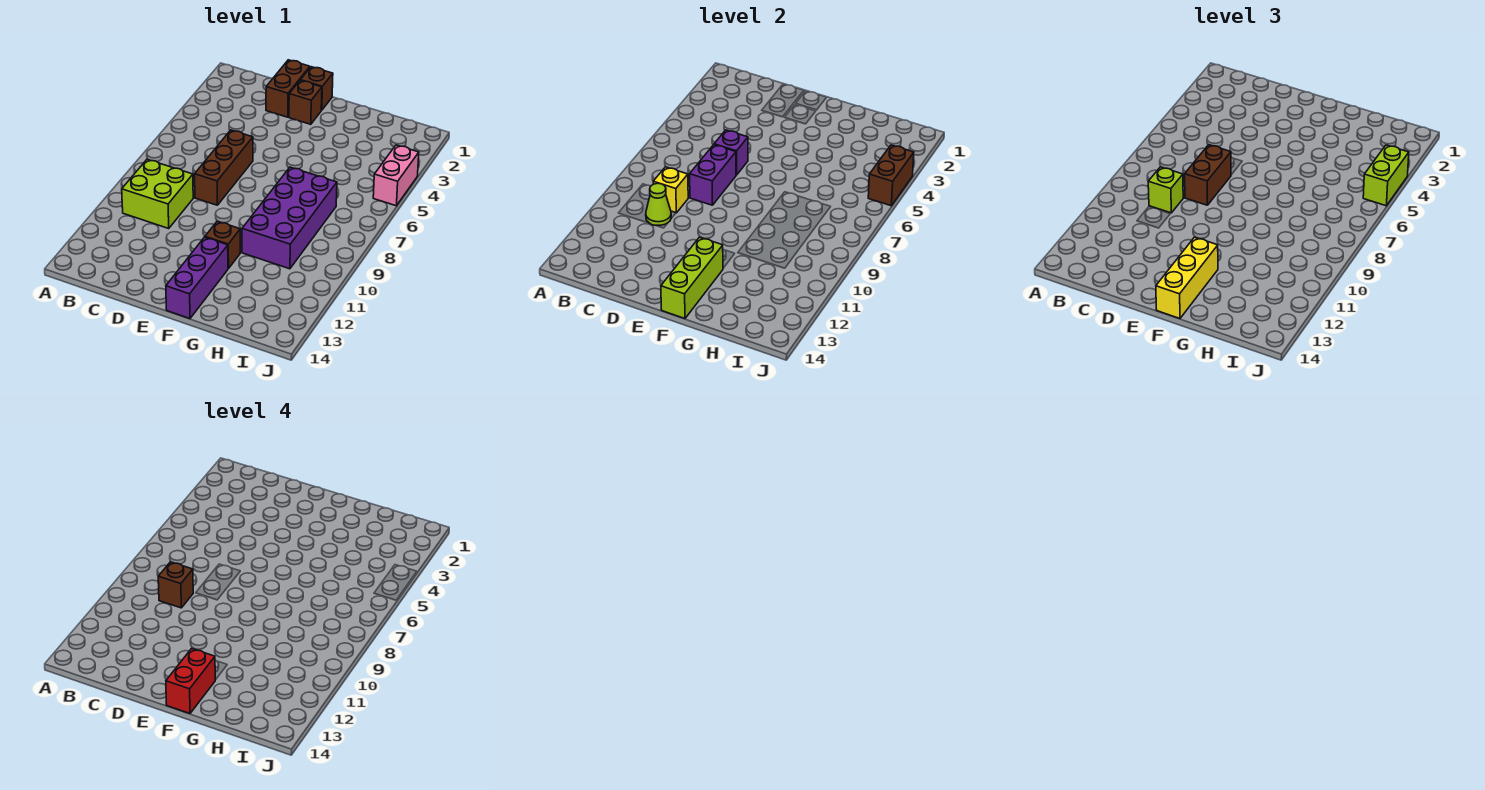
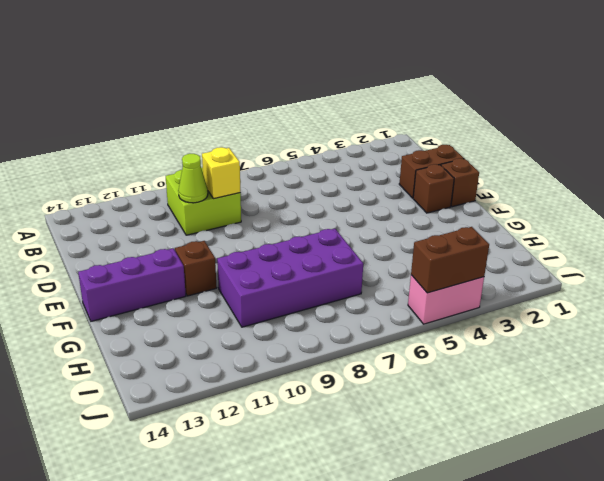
none -> brown brick D6:D8 level 1
none -> purple brick D6 level 2
none -> purple brick D7:D8 level 2

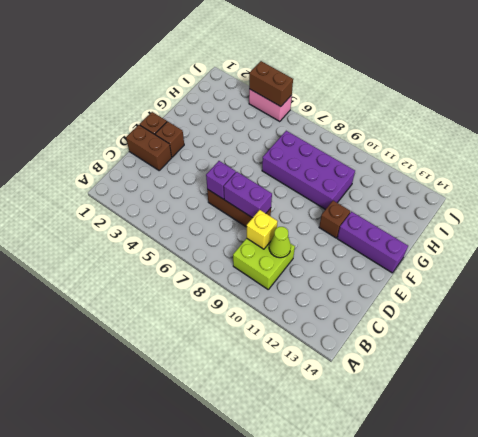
none -> lime brick F12:F14 level 2
none -> lime brick C9 level 3
none -> brown brick D7:D8 level 3

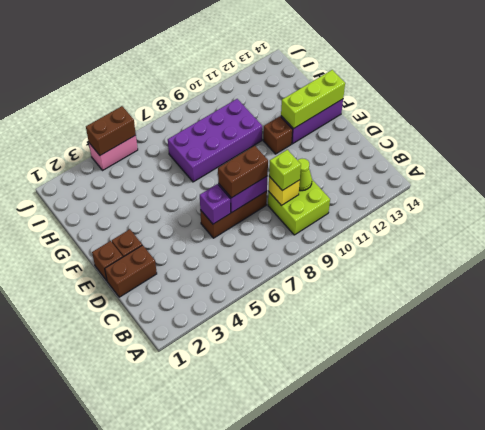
none -> yellow brick F12:F14 level 3
none -> lime brick J4:J5 level 3
none -> brown brick C9 level 4

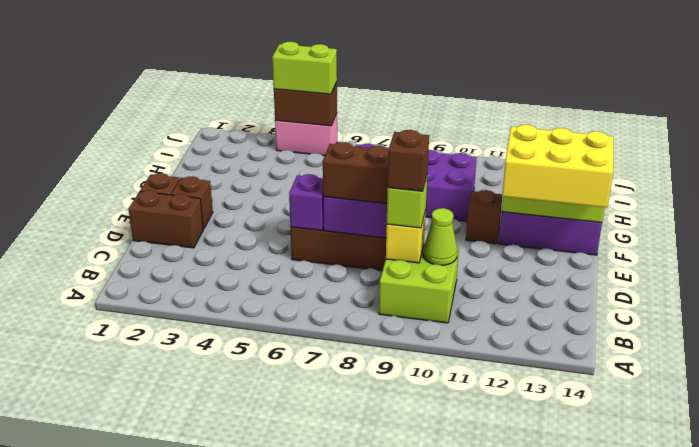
yellow brick E12:F14 level 3 -> yellow brick F12:F14 level 3
none -> red brick F13:F14 level 4

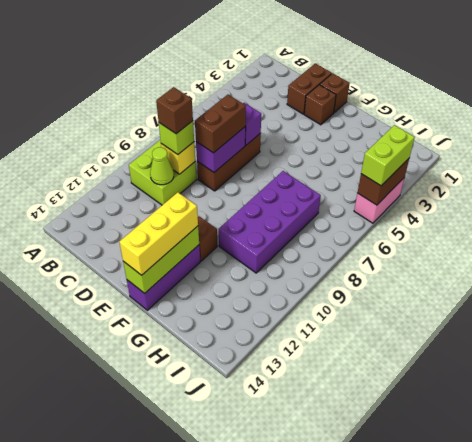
none -> red brick F13:F14 level 4

